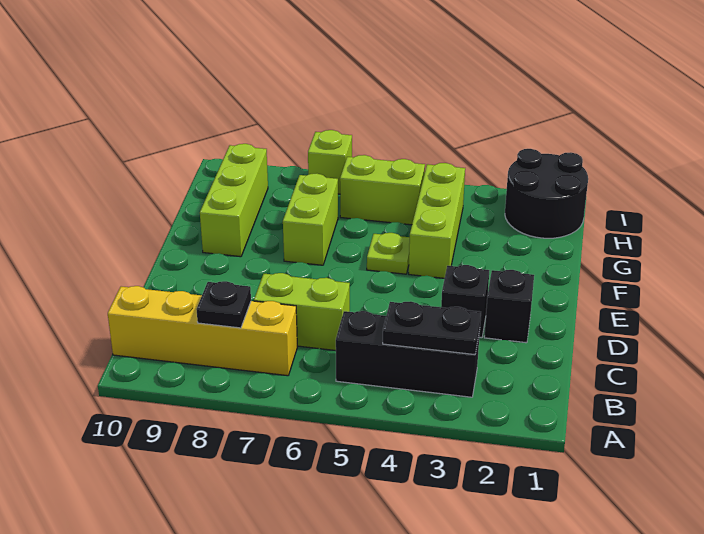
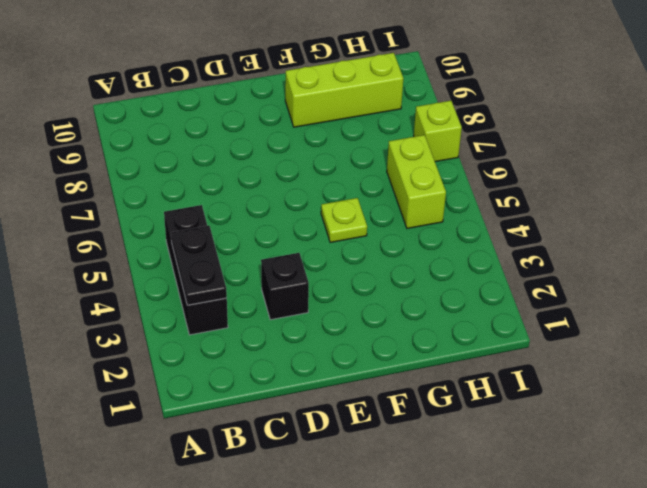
none -> yellow brick B7:B10 level 1
none -> lime brick C6:C7 level 1
none -> black brick D2 level 1

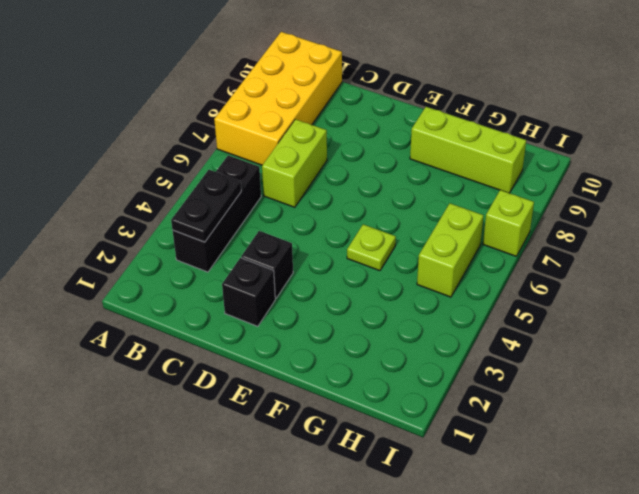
yellow brick A7:B10 level 1 -> yellow brick B7:B10 level 1
none -> lime brick F4:H4 level 1
none -> lime brick F7:G7 level 1
none -> black round brick H1:I2 level 1

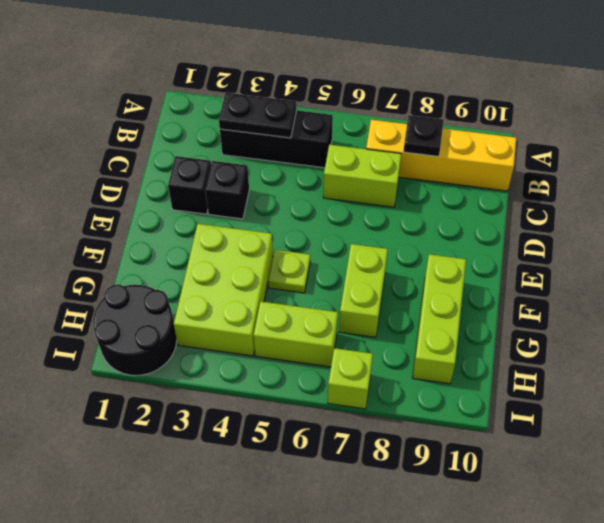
lime brick F3:H4 level 1 -> lime brick F4:H4 level 1

